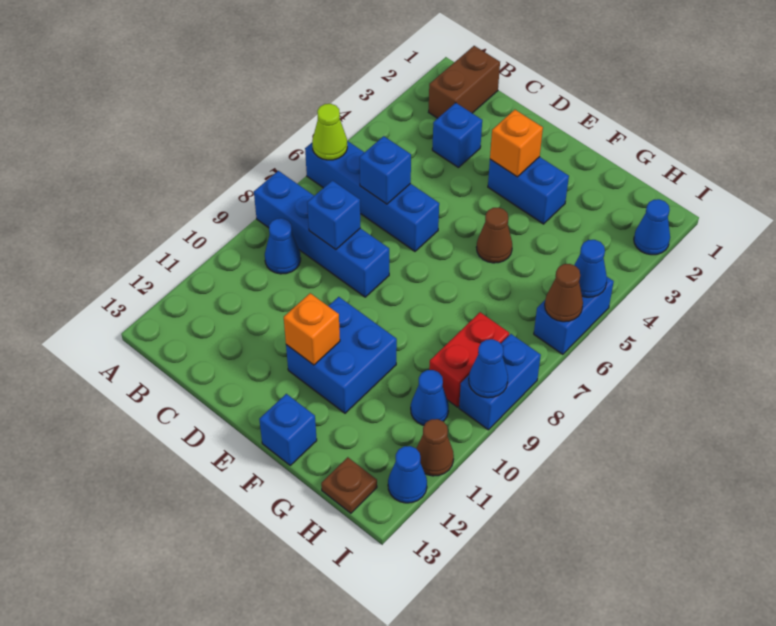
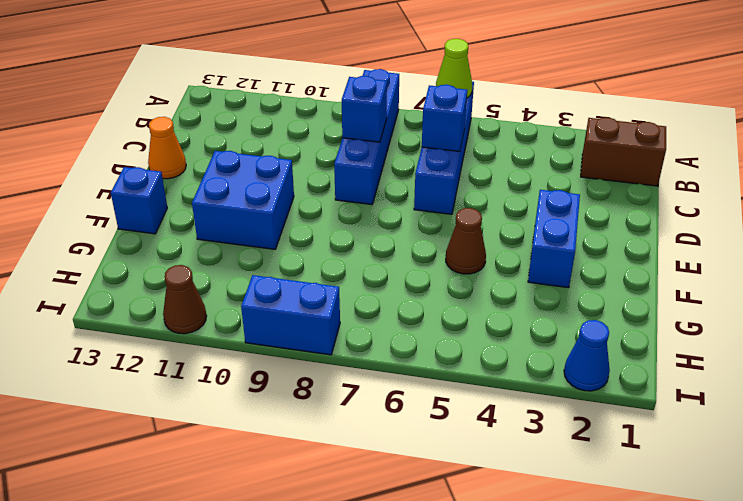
orange cone D13 level 1 -> none
none -> blue cone B9 level 1
none -> blue brick C3 level 1
none -> red brick H8:H9 level 1

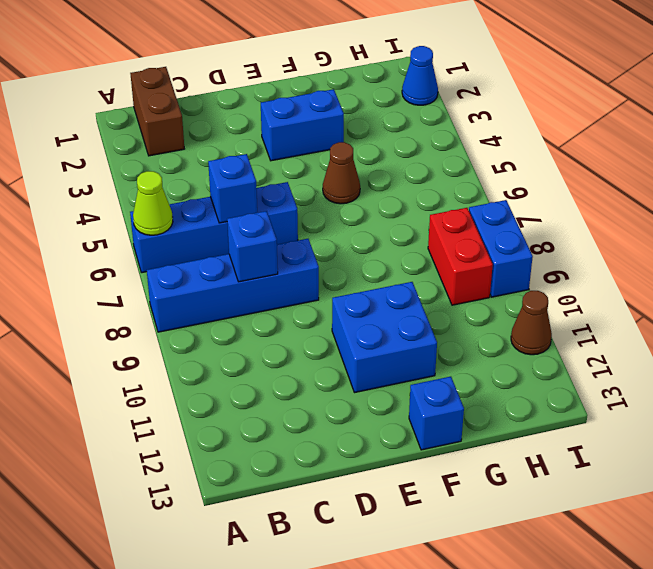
none -> blue cone B9 level 1
none -> blue brick C3 level 1
none -> blue cone H10 level 1

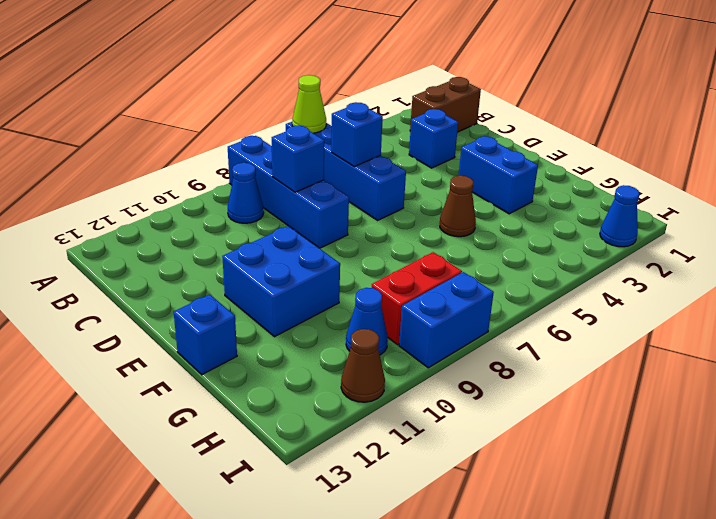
none -> brown plate H13 level 1
none -> blue brick I5:I6 level 1
none -> blue cone I12 level 1

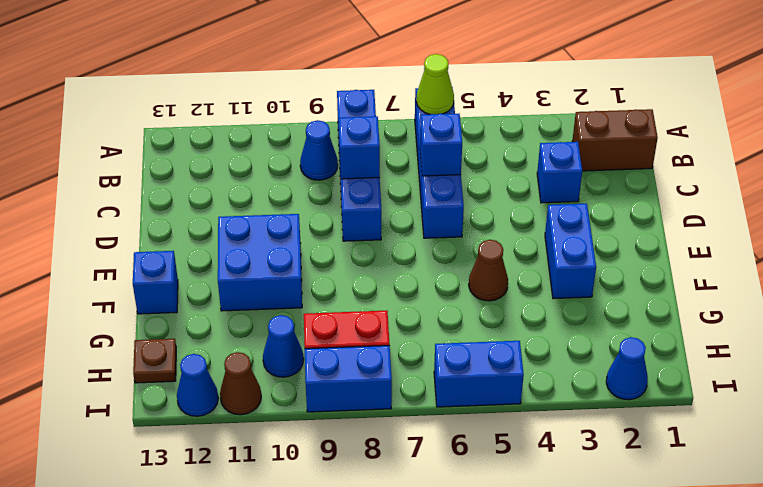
none -> orange brick E3 level 2
none -> orange brick E11 level 2
none -> blue cone I5 level 2

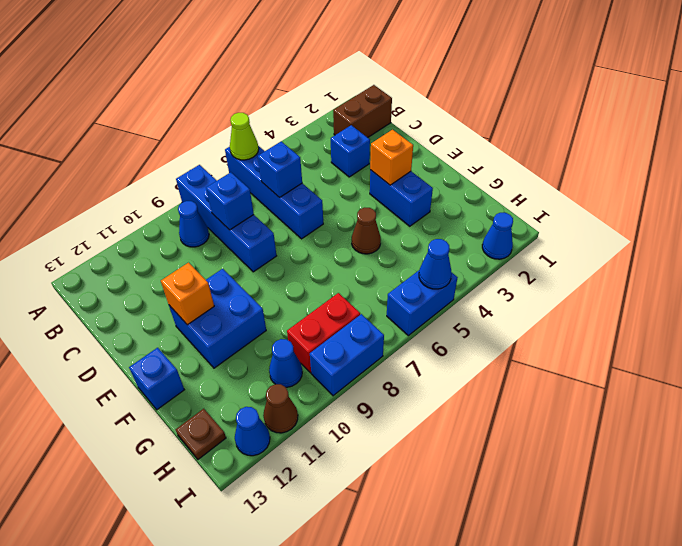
none -> brown cone I6 level 2
none -> blue cone I9 level 2

